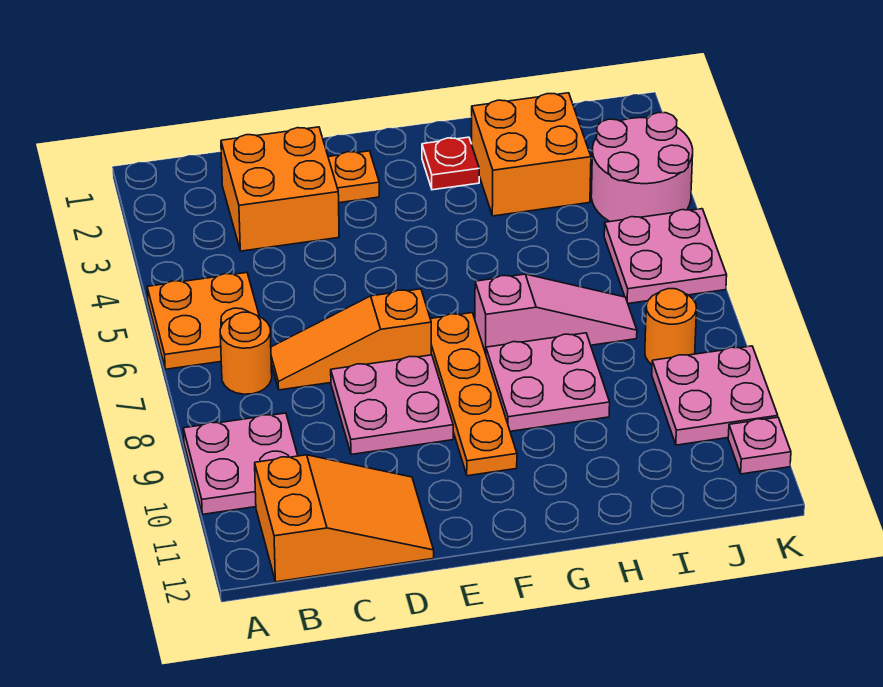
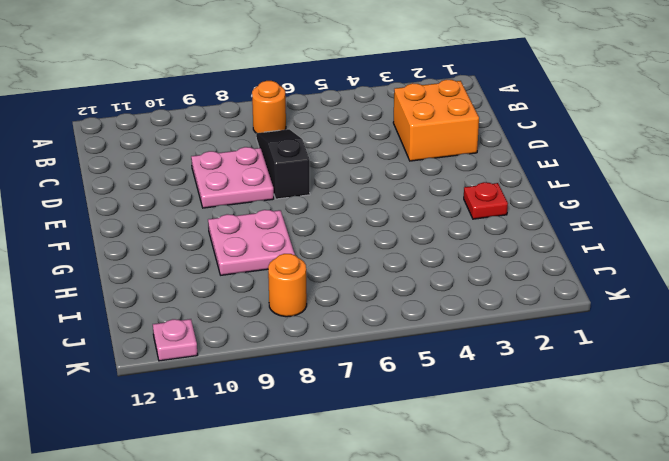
black slope C7:E7 level 1 top E -> orange slope C7:E7 level 1 top E
none -> orange plate A5:B6 level 1
none -> pink plate A9:B10 level 1
none -> orange slope B11:D12 level 1 top B

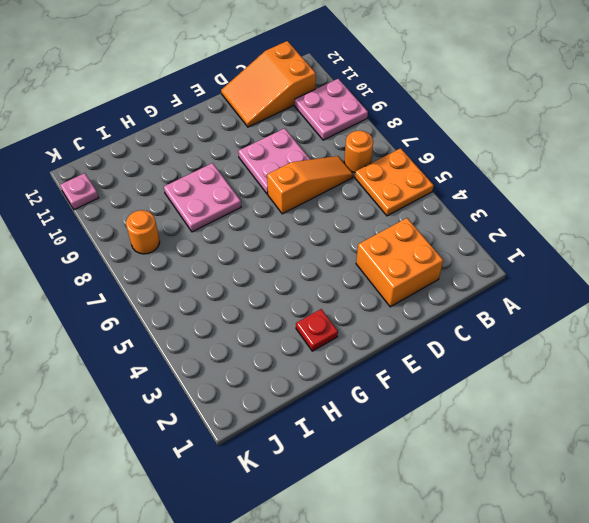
none -> orange plate E2 level 1
none -> orange plate F7:F10 level 1
none -> pink slope G7:I7 level 1 top G

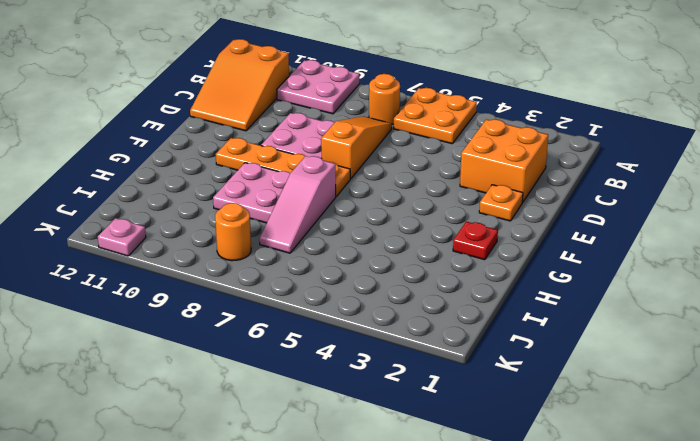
none -> orange brick H2:I3 level 1
none -> pink round brick J3:K4 level 1
none -> pink plate J5:K6 level 1

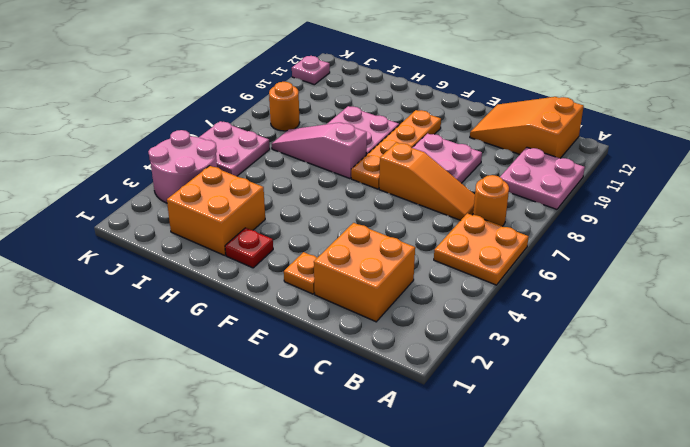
none -> pink plate J9:K10 level 1

